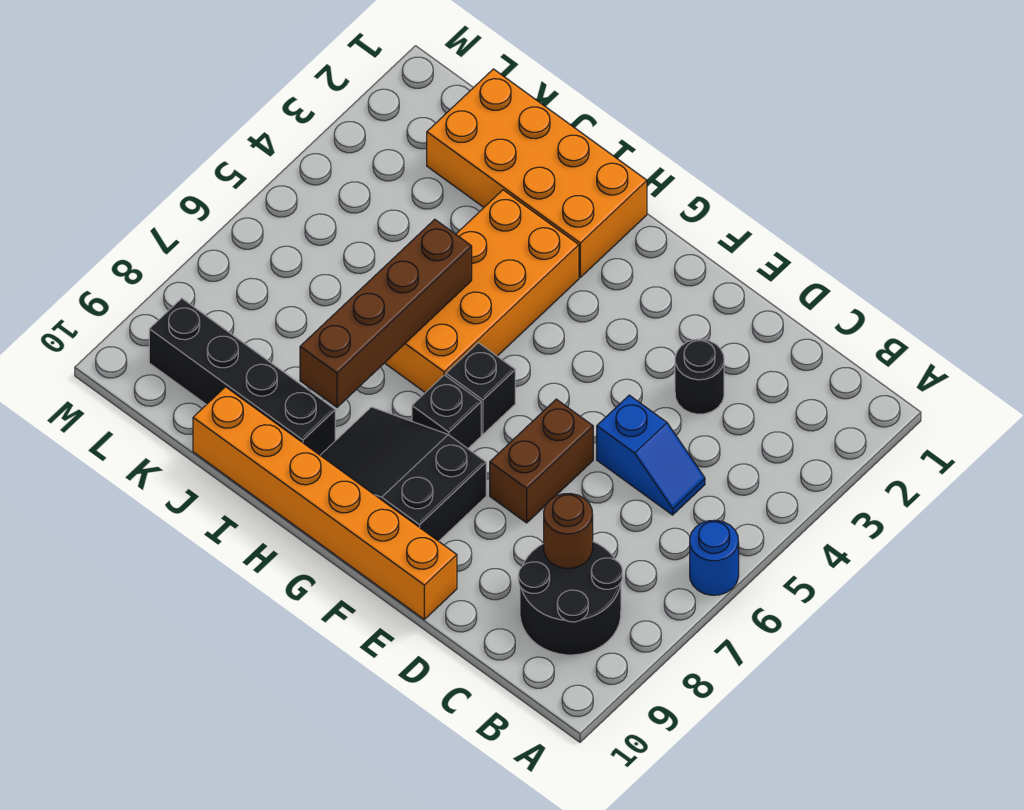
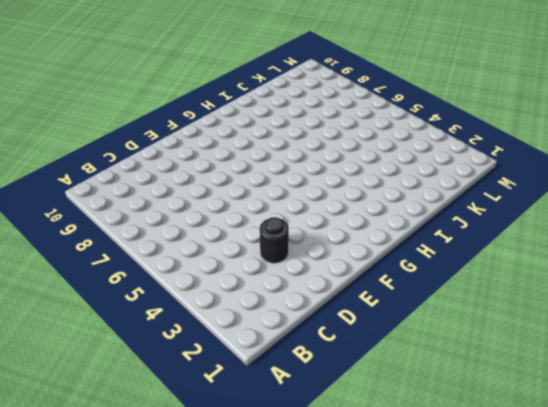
none -> blue round brick A6 level 1
none -> black round brick B8:C9 level 1
none -> blue slope C5:D5 level 1 top D

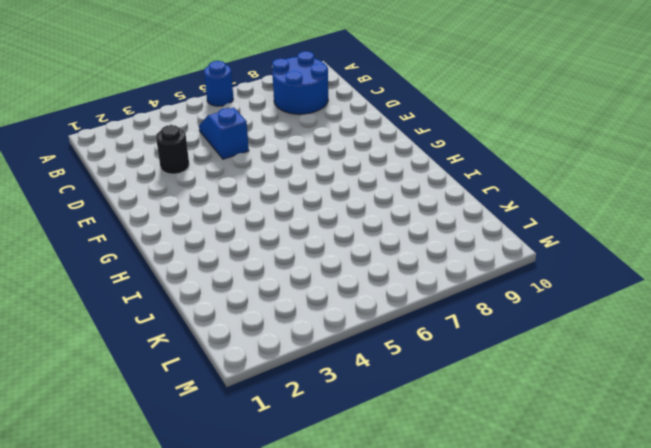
blue round brick B8:C9 level 1 -> black round brick B8:C9 level 1
none -> brown brick E6:E7 level 1
none -> orange brick E10:J10 level 1
none -> black slope F8:H9 level 1 top F

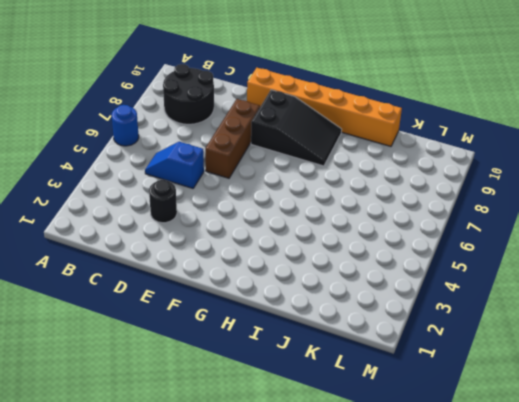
brown brick E6:E8 level 1 -> brown brick E6:E7 level 1
none -> black brick G6 level 1
none -> black brick G7 level 1
none -> orange brick H1:K2 level 1

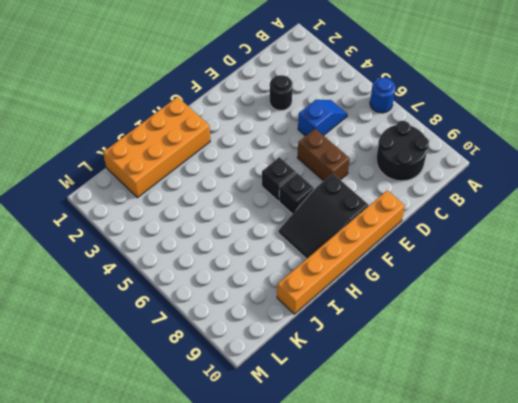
none -> orange brick H3:I6 level 1
none -> black brick I9:L9 level 1
none -> brown round brick C8 level 2

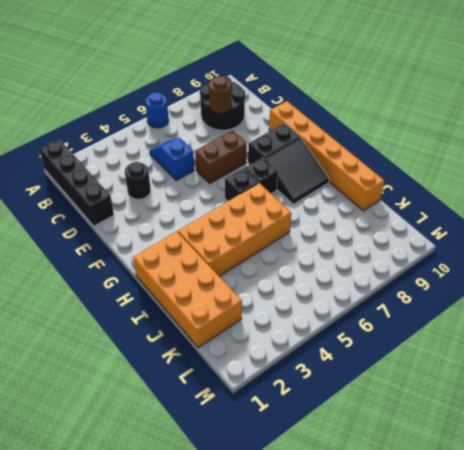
black brick A1:D1 level 1 -> black brick I9:L9 level 1
none -> brown brick I5:I8 level 2

